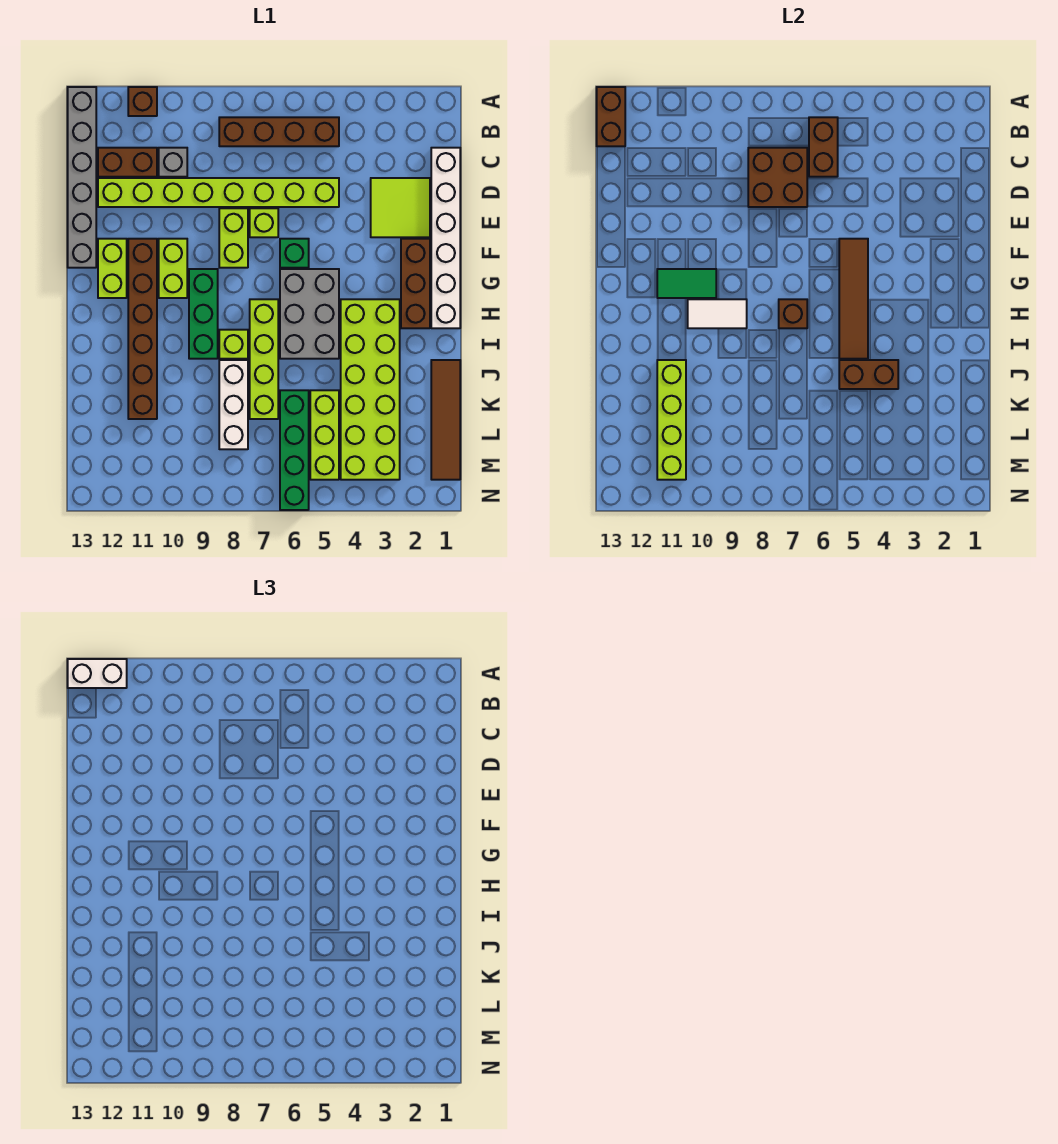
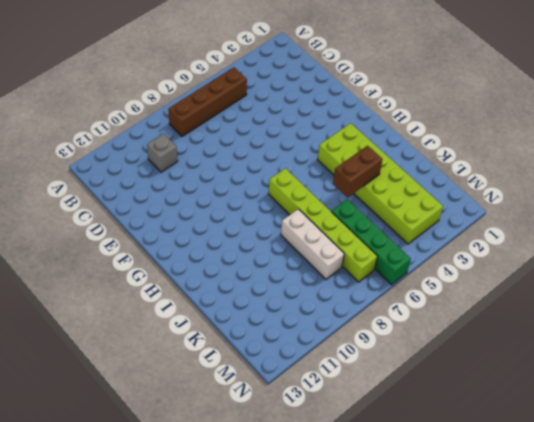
lime brick H7:M7 level 1 -> lime brick H7:K7 level 1
none -> brown brick A11 level 1
none -> grey brick A13:F13 level 1
none -> white brick C1:H1 level 1
none -> brown brick C11:C12 level 1

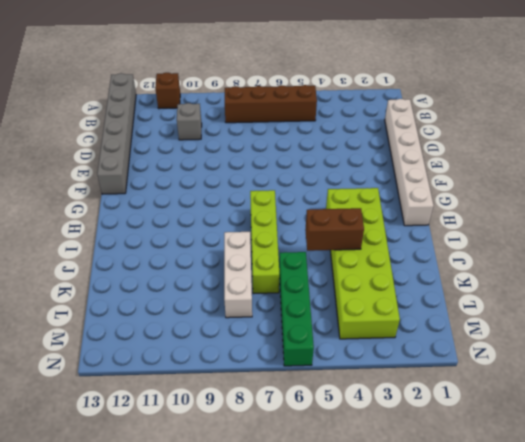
none -> brown brick C11:C12 level 1
none -> lime tile D2:E3 level 1
none -> lime brick D5:D12 level 1
none -> lime brick E7 level 1

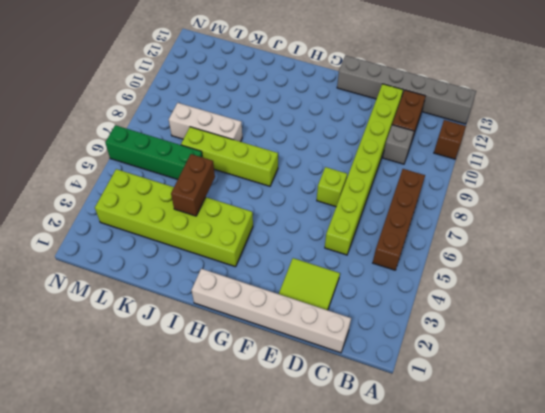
none -> lime brick E8:F8 level 1
none -> brown brick F2:H2 level 1
none -> green brick F6 level 1
none -> lime brick F10:G10 level 1

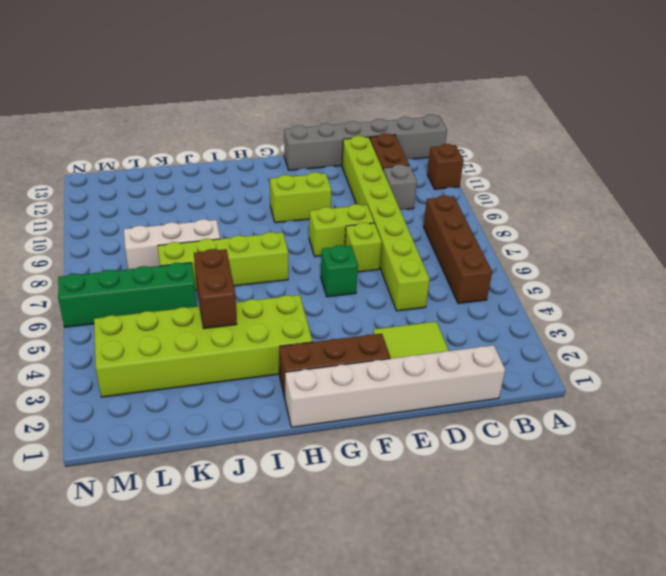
none -> brown brick F11:K11 level 1
none -> lime brick F12:G12 level 1
none -> grey brick G5:I6 level 1
none -> green brick G9:I9 level 1

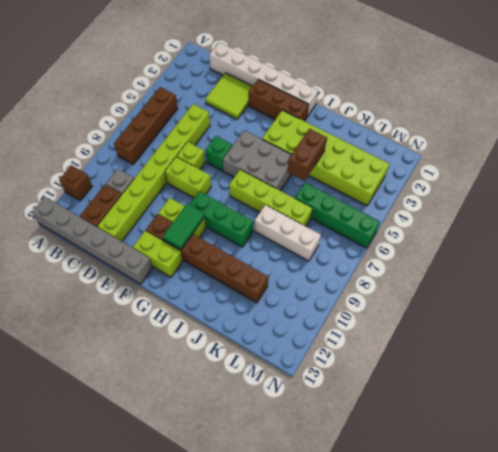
none -> lime brick I8 level 1
none -> brown tile J1:M1 level 1
none -> lime brick K5:M5 level 1
none -> brown brick A13:B13 level 2

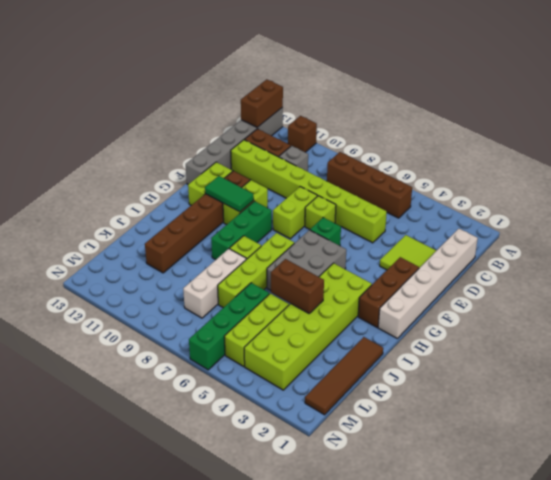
none -> brown brick B6:C6 level 2
none -> brown brick C7:D8 level 2
none -> brown tile F5:I5 level 2
none -> brown brick H7 level 2

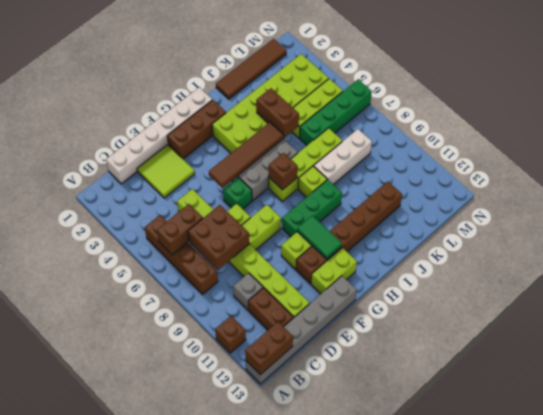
none -> white tile H9:H10 level 2
none -> lime brick J11:M11 level 2
none -> white brick A12:A13 level 3

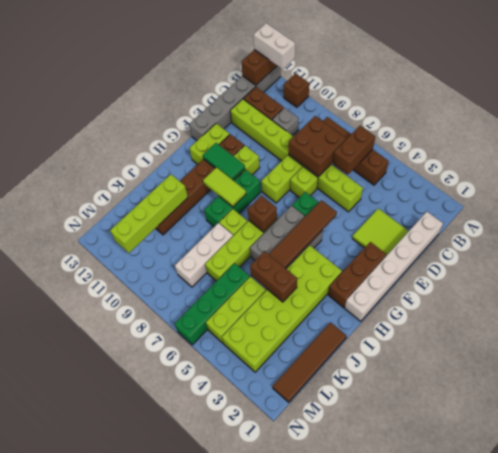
lime tile H9:H10 level 2 -> white tile H9:H10 level 2

